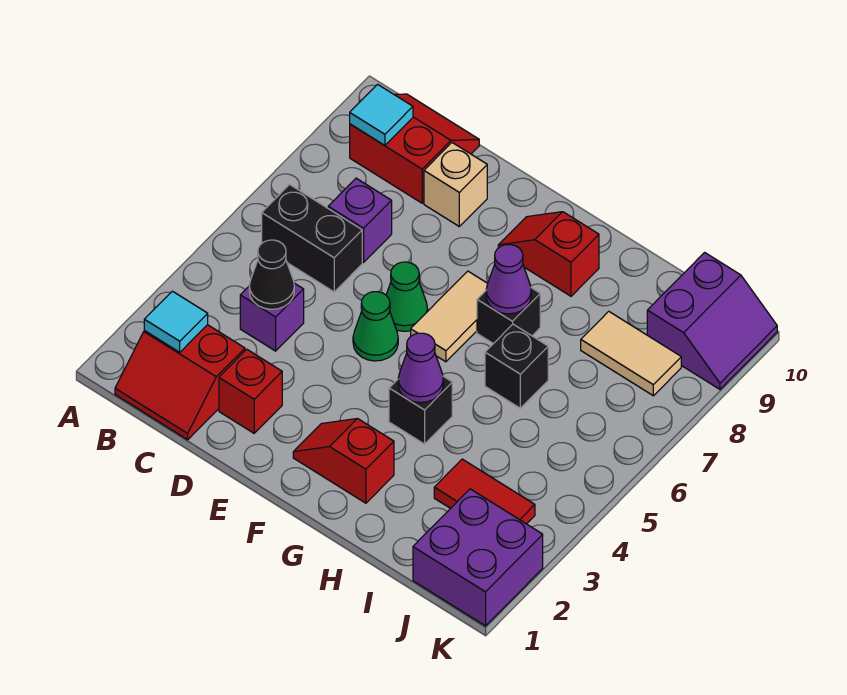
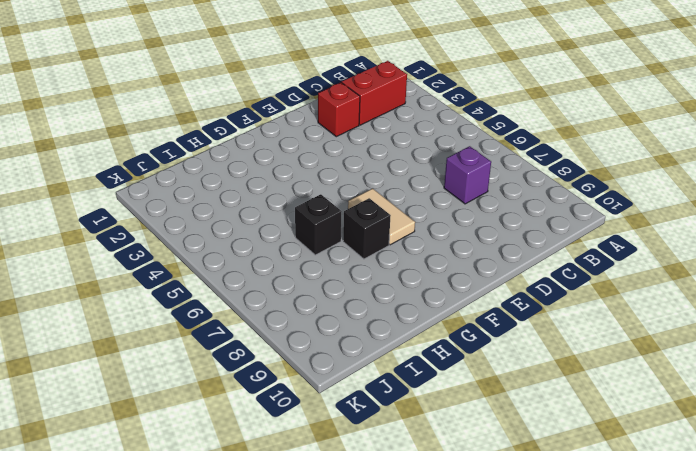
none -> black brick B6:C6 level 1
none -> red slope B9:C10 level 1 top 9
none -> purple brick C4 level 1

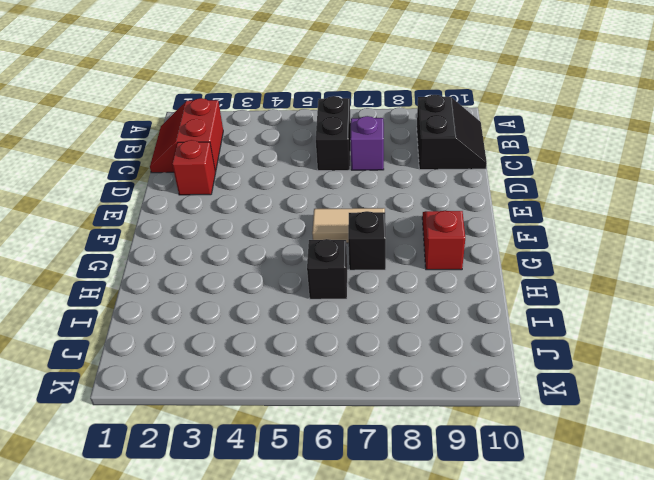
black slope B9:C10 level 1 top 9 -> red slope B9:C10 level 1 top 9
none -> purple brick C4 level 1
none -> tan brick D9 level 1
none -> green cone E5 level 1

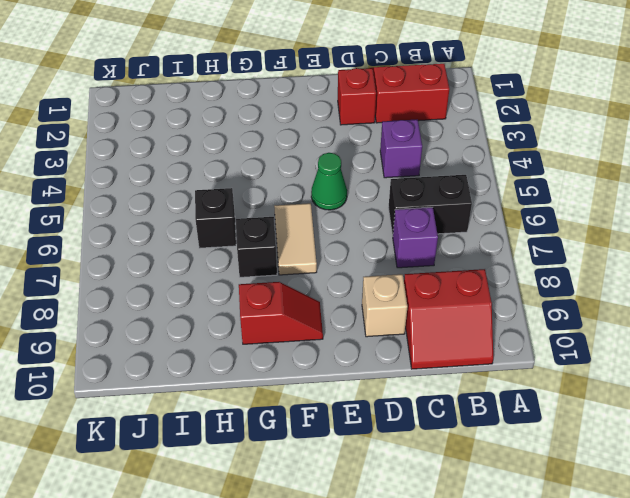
none -> green cone E6 level 1
none -> red slope F2:G2 level 1 top G
none -> black brick G4 level 1

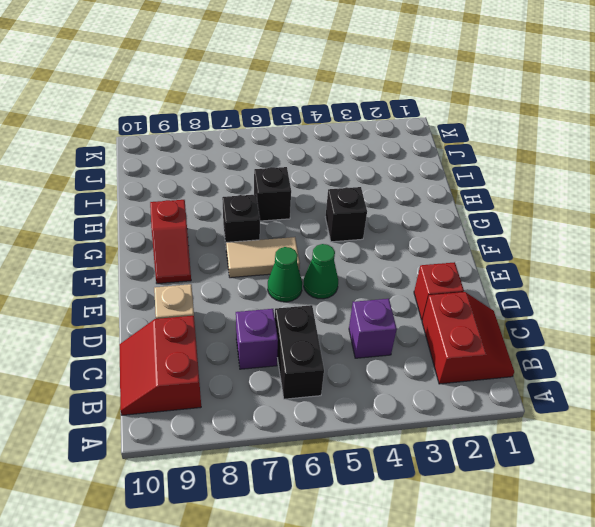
none -> red slope F2:G2 level 1 top G
none -> red tile I3:J3 level 1
none -> tan tile I8:J8 level 1

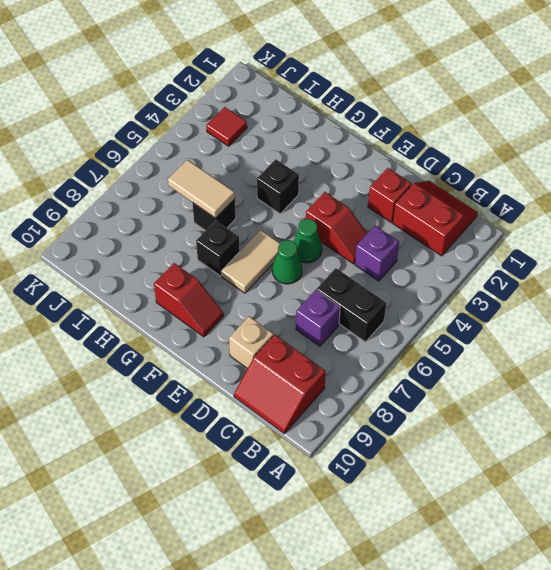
red slope D4:E4 level 1 top E -> red slope F2:G2 level 1 top G
tan tile H6:I6 level 2 -> tan tile I8:J8 level 1
red tile J3 level 1 -> red tile I3:J3 level 1
none -> purple brick J1:K2 level 1
none -> purple slope J9:K10 level 1 top J
none -> cyan tile B2 level 2

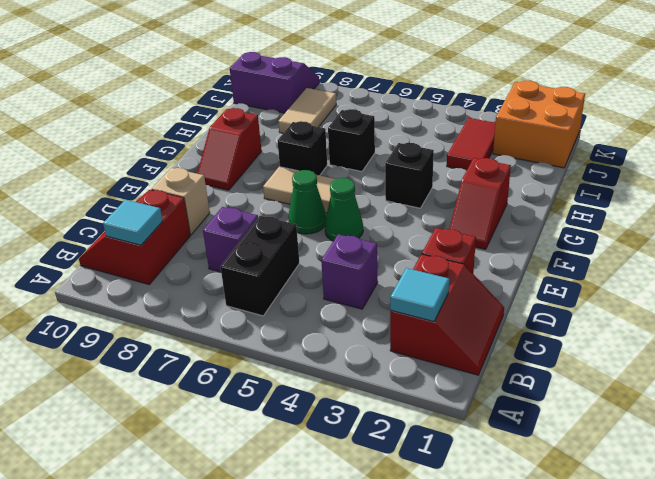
orange brick J1:K2 level 1 -> purple brick J1:K2 level 1
none -> black cone C4 level 2
none -> purple cone G4 level 2
none -> purple cone G7 level 2

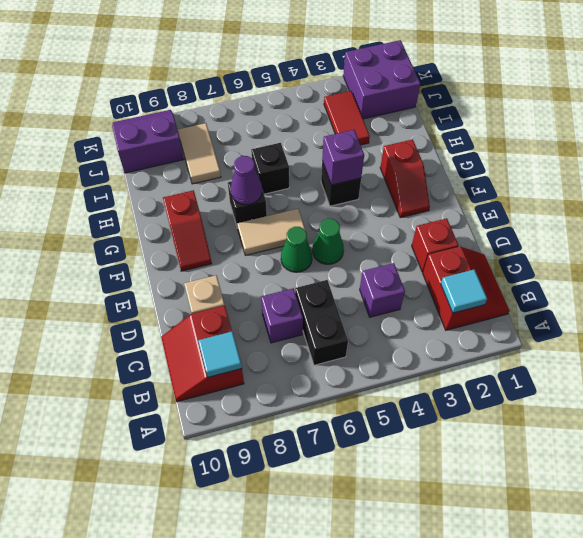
purple brick G4 level 2 -> purple cone G4 level 2
none -> black cone C4 level 2

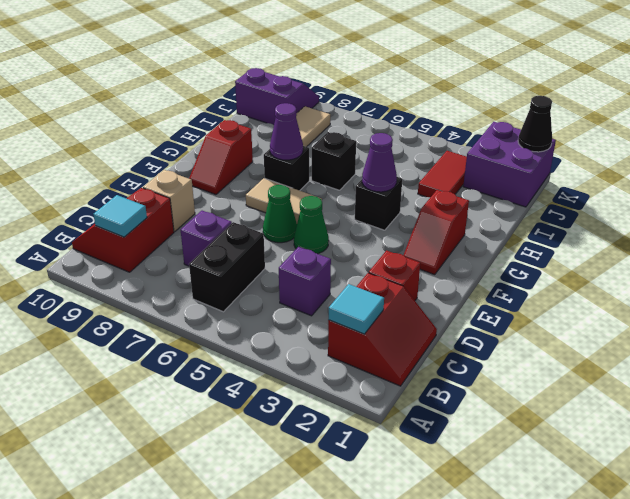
black cone K1 level 2 -> black cone C4 level 2

